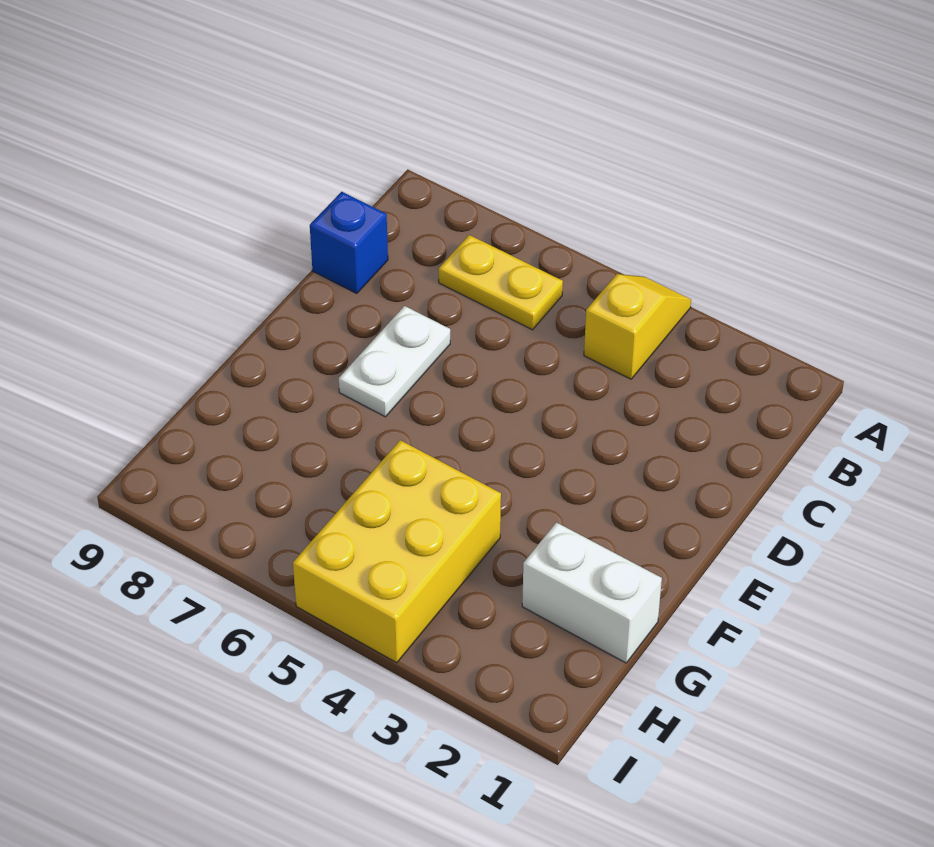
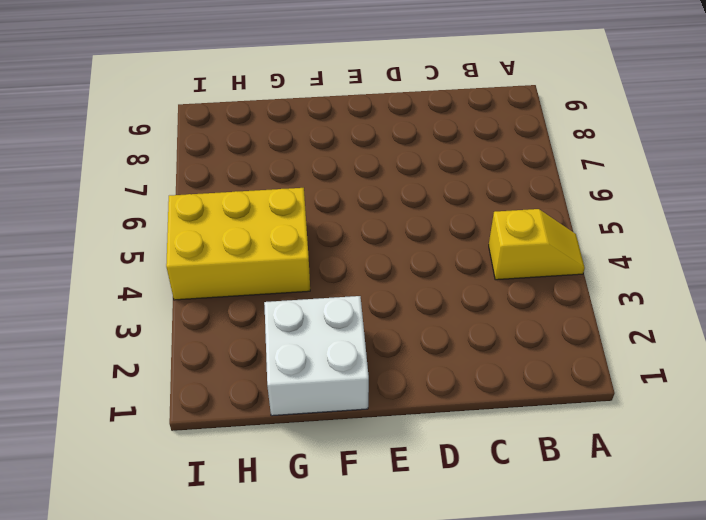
white brick F1:G2 level 1 -> white brick G1:G2 level 1
none -> yellow plate B6:B7 level 1
none -> blue brick C9 level 1

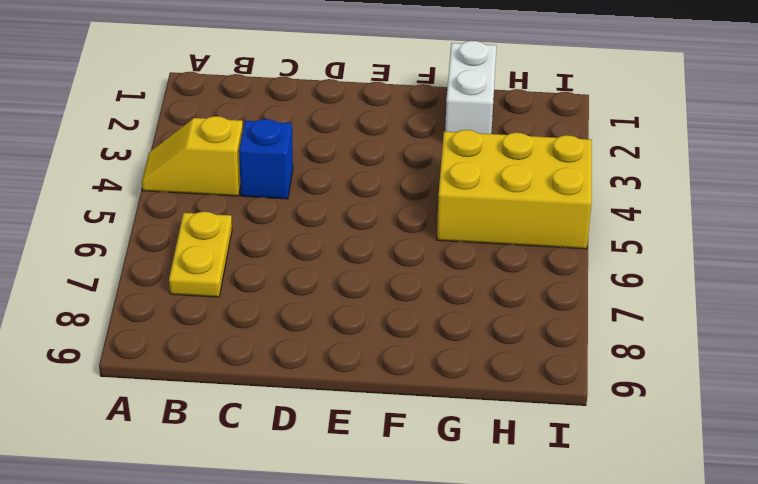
blue brick C4 level 1 -> blue brick C9 level 1
none -> white plate D7:E7 level 1

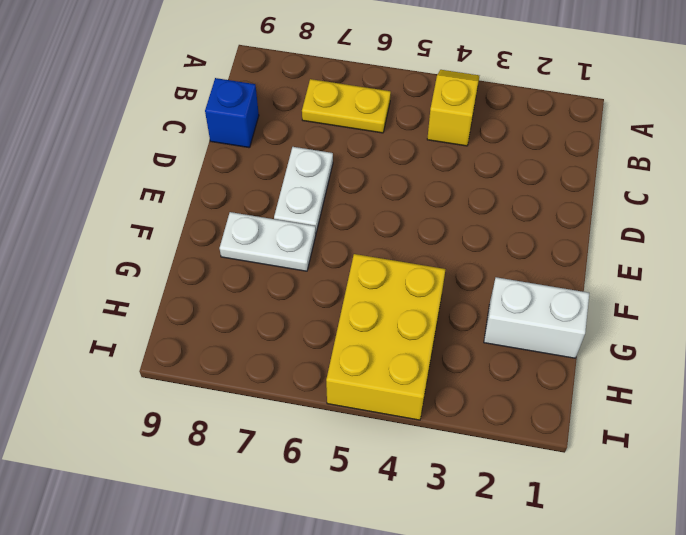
white plate F7:F8 level 1 -> none

